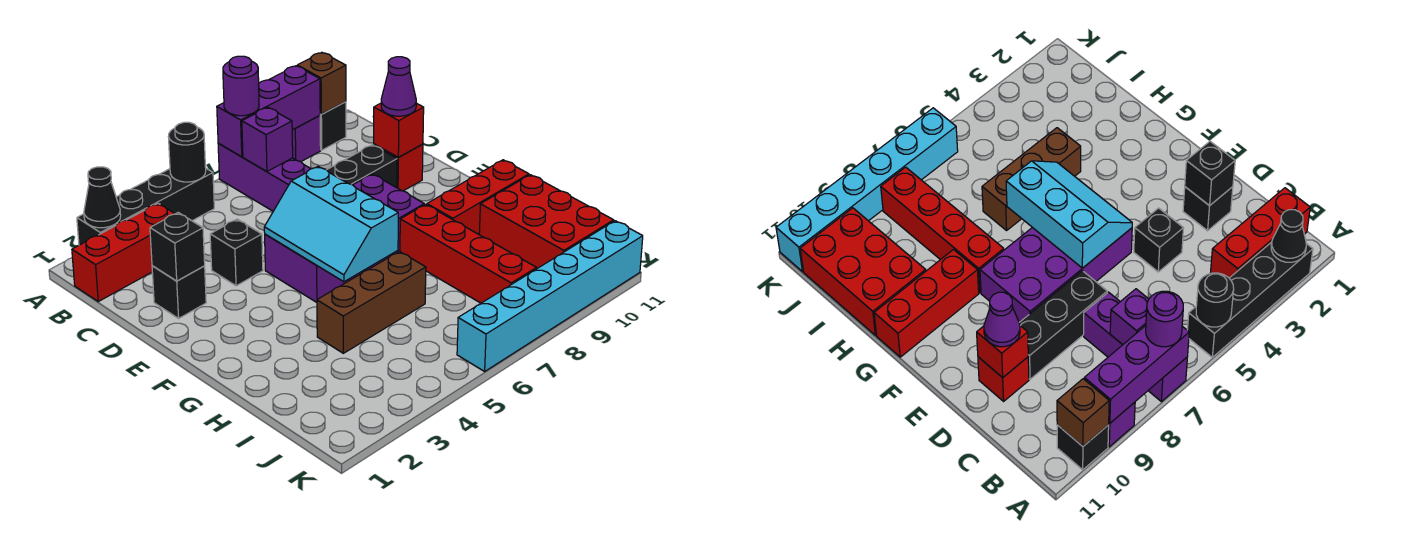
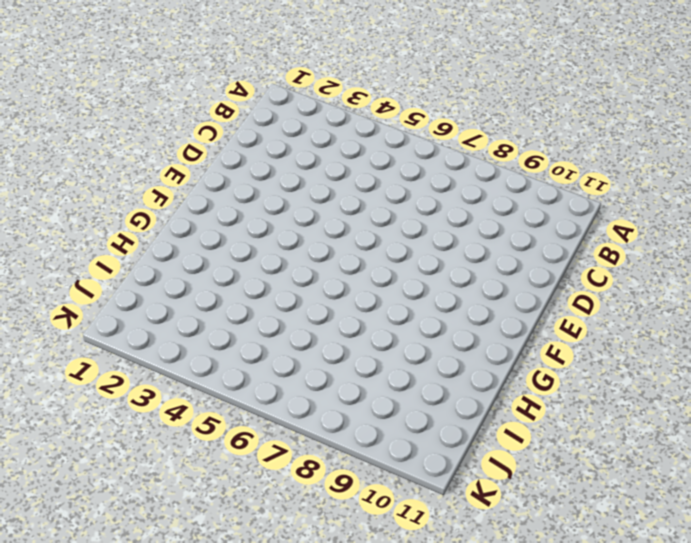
none -> black brick A2:A5 level 1
none -> purple brick A7:C7 level 1
none -> purple brick A9 level 1

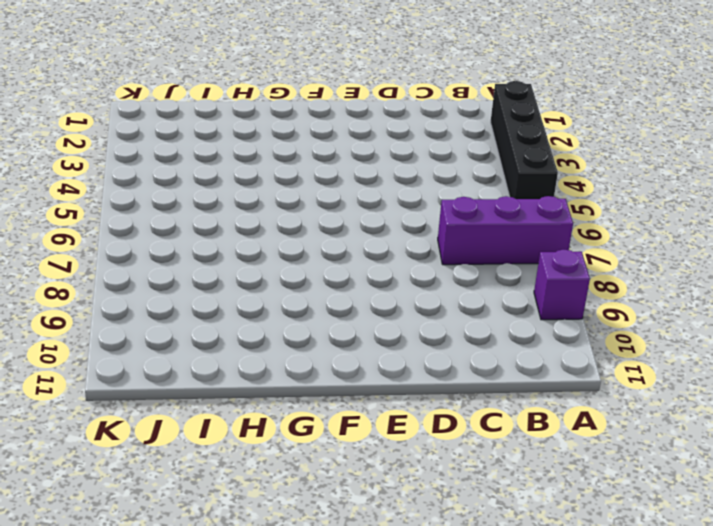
none -> black brick A10 level 1
none -> red brick B1:B3 level 1
none -> black brick D2 level 1

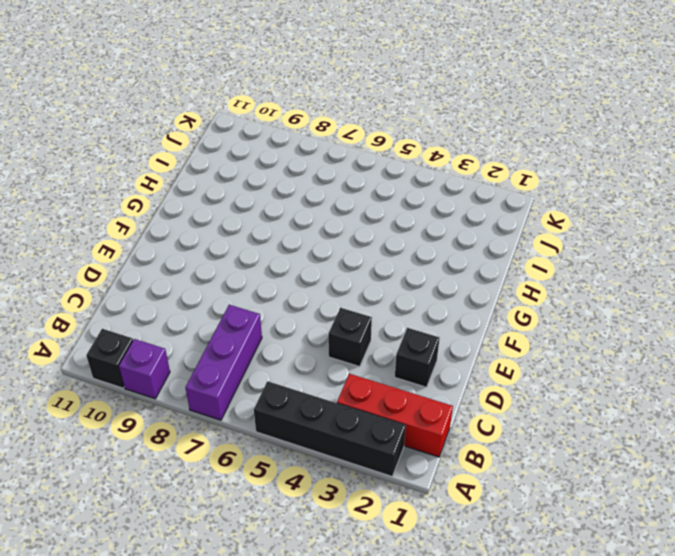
none -> black brick D7:D9 level 1
none -> red brick D10 level 1
none -> purple brick E5:F8 level 1

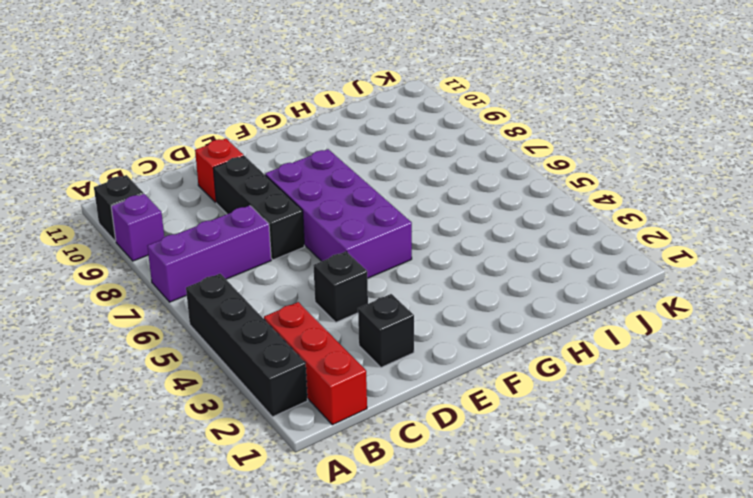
none -> red brick G8:J8 level 1
none -> red brick G9:G11 level 1
none -> brown brick H4:H6 level 1

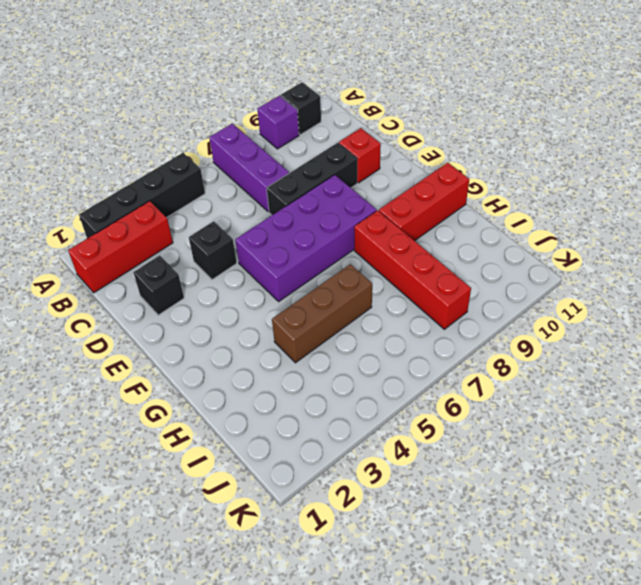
none -> red brick H10:J11 level 1
none -> cyan brick K6:K11 level 1
none -> black cone A2 level 2

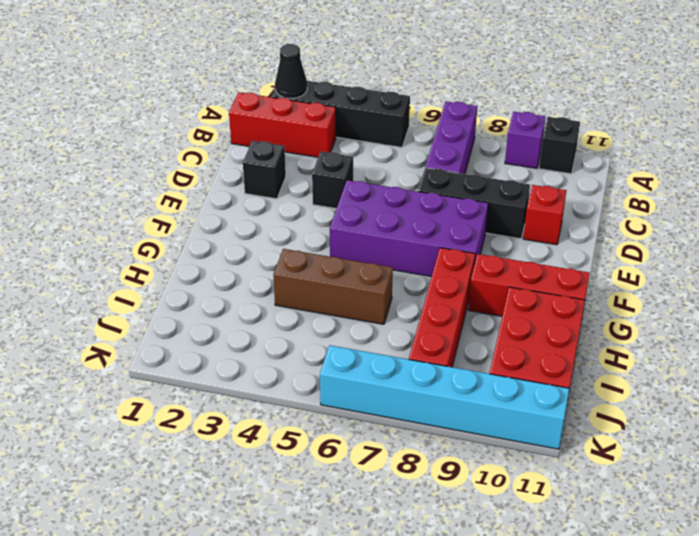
none -> black round brick A5 level 2
none -> purple brick A7:A9 level 2
none -> brown brick A10 level 2

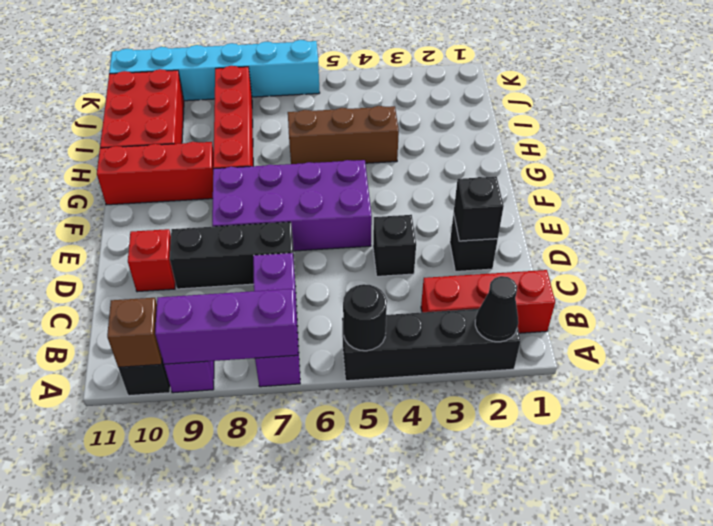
none -> purple brick B7 level 2
none -> red brick D10 level 2
none -> cyan slope E5:G6 level 2 top 6

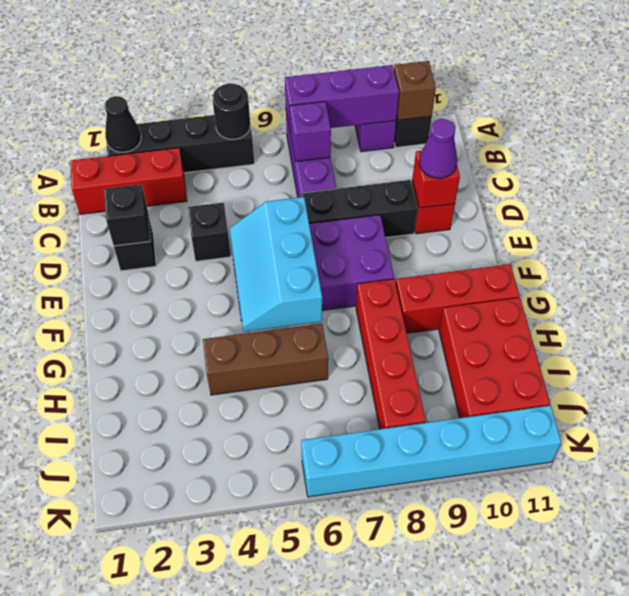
none -> purple round brick A7 level 3

